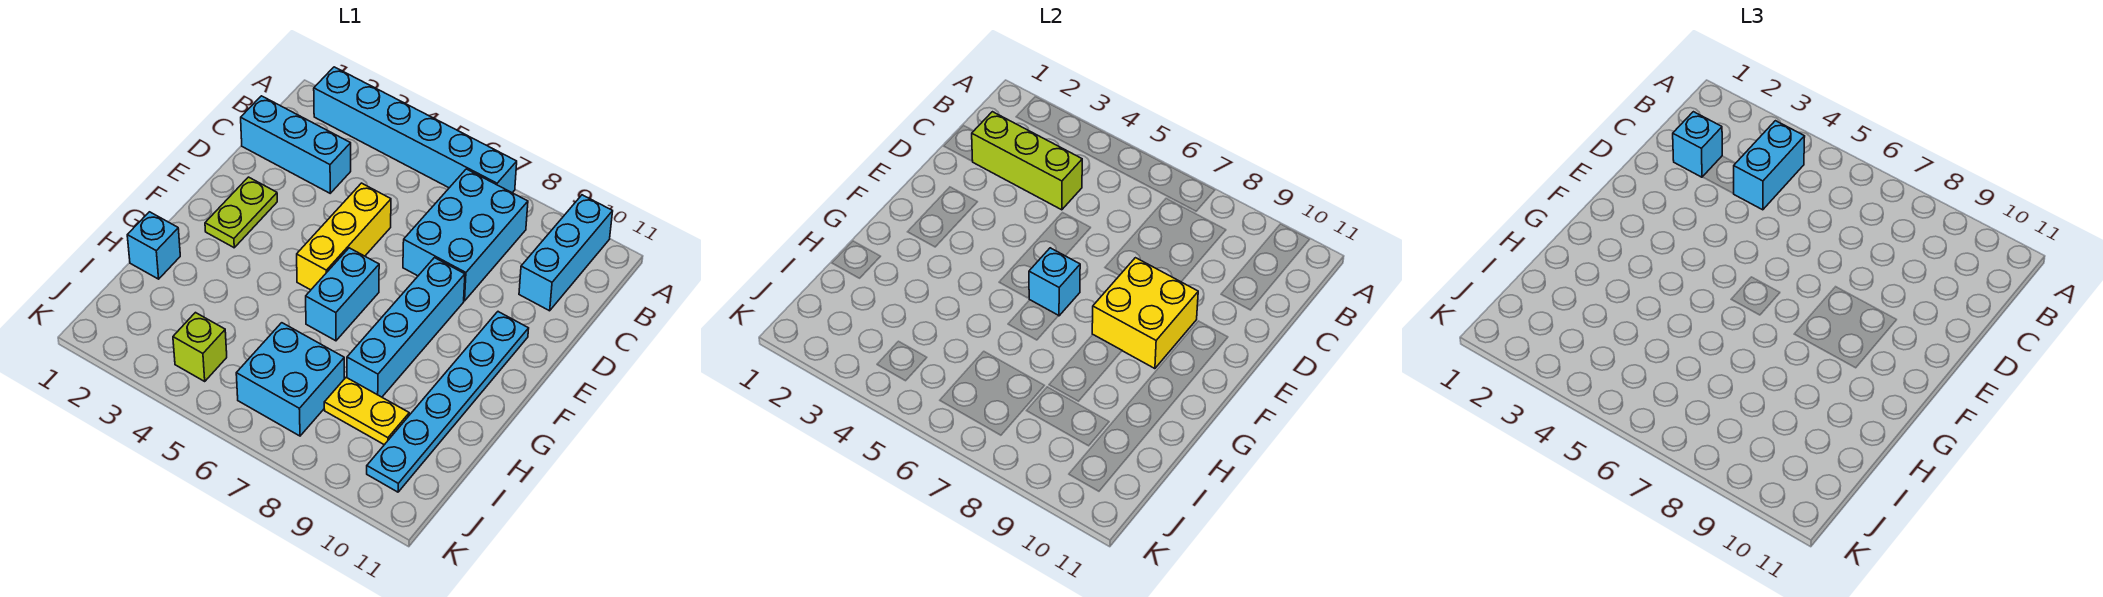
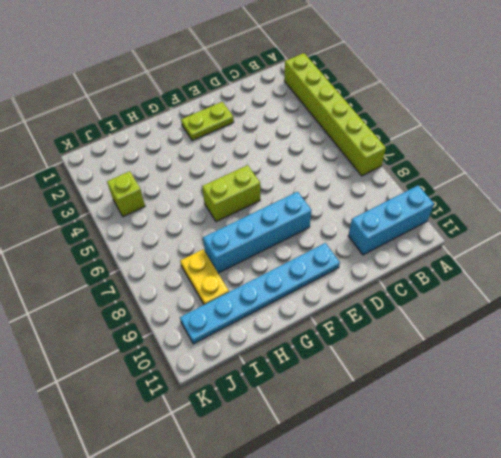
lime brick A2:A7 level 1 -> cyan brick A2:A7 level 1
lime brick F6:G6 level 1 -> cyan brick F6:G6 level 1
none -> cyan brick B7:D8 level 1
none -> cyan brick C1:C3 level 1
none -> yellow brick D5:F5 level 1

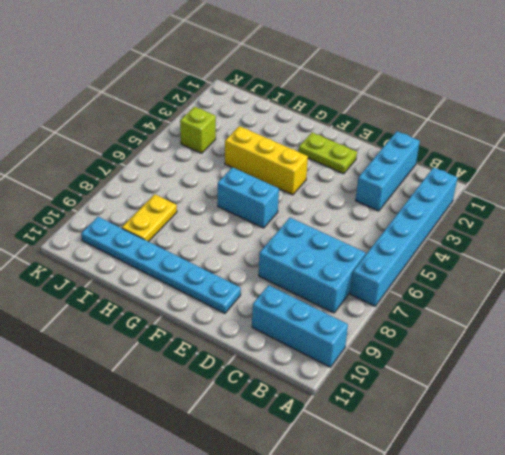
yellow brick F4:H4 level 1 -> yellow brick D5:F5 level 1
none -> cyan brick E8:H8 level 1
none -> cyan brick H1 level 1
none -> cyan brick I6:J7 level 1

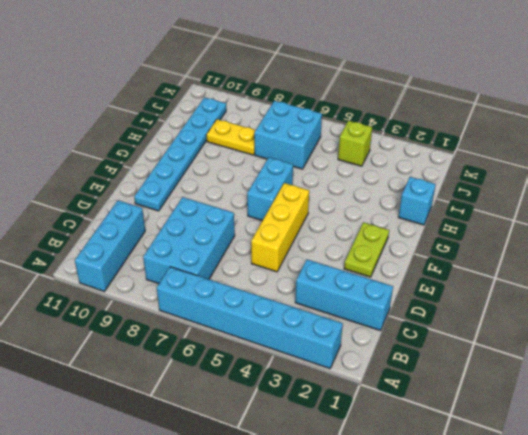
none -> cyan brick E8:H8 level 1
none -> lime brick C2:C4 level 2
none -> yellow brick E8:F9 level 2

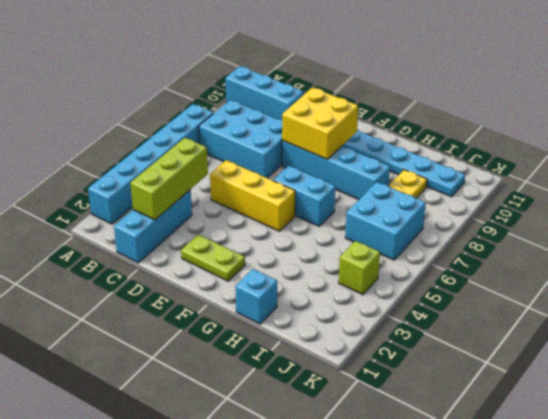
none -> cyan brick F6 level 2
none -> cyan brick B4:C4 level 3
none -> cyan brick C2 level 3

